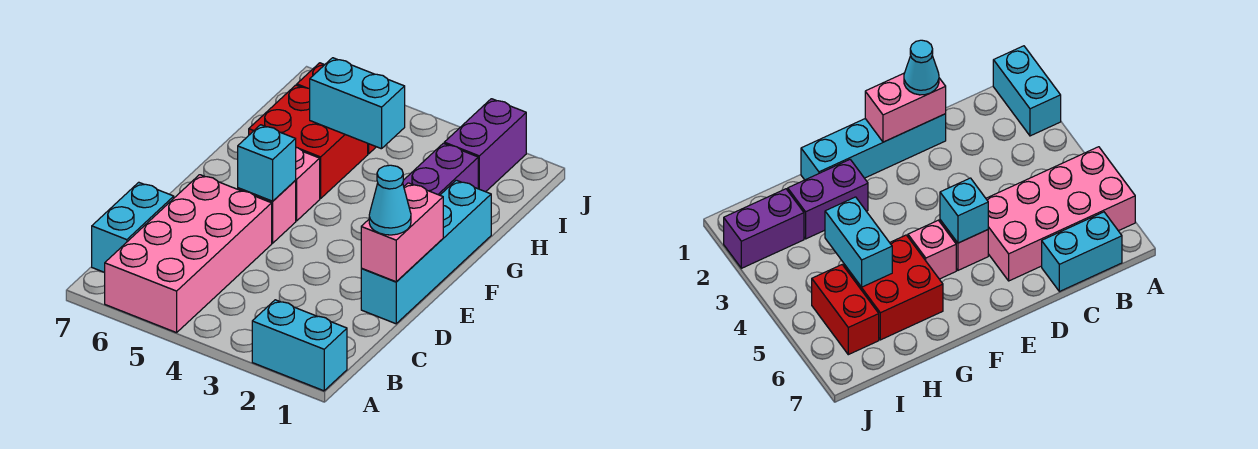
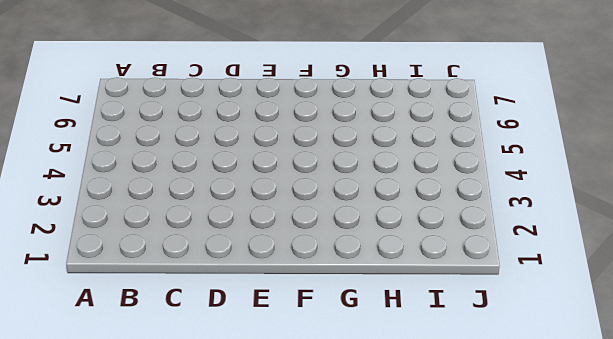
none -> cyan brick A1:A2 level 1
none -> pink brick A5:D6 level 1
none -> cyan brick B7:C7 level 1

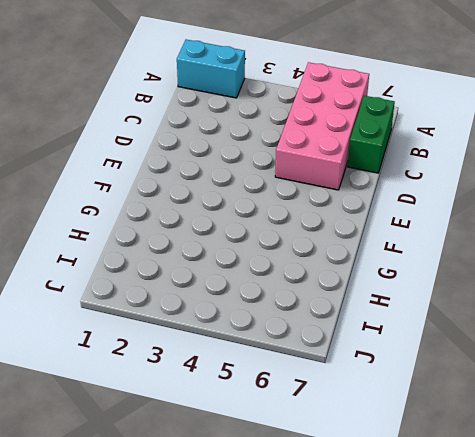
green brick B7:C7 level 1 -> cyan brick B7:C7 level 1
none -> cyan brick D1:G1 level 1
none -> pink brick E5 level 1
none -> pink brick F5 level 1

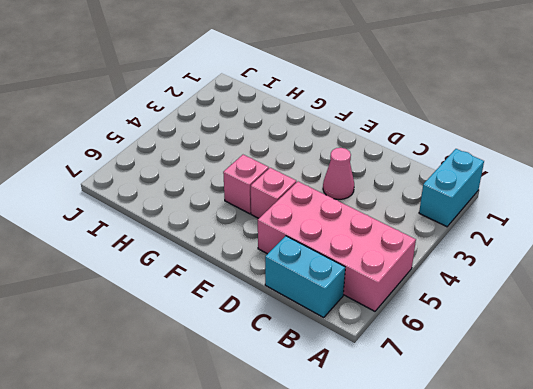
pink cone D3 level 1 -> none
none -> cyan brick D1:G1 level 1
none -> purple brick G2:H2 level 1
none -> red brick G5:H6 level 1

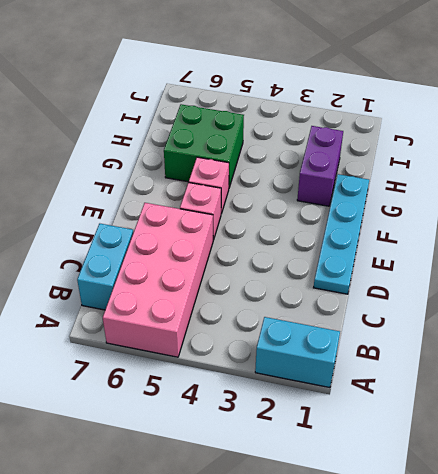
cyan plate D1:G1 level 1 -> cyan brick D1:G1 level 1
green brick G5:H6 level 1 -> red brick G5:H6 level 1
none -> purple brick I2:J2 level 1
none -> red brick I5:I6 level 1
none -> pink brick D1:E1 level 2

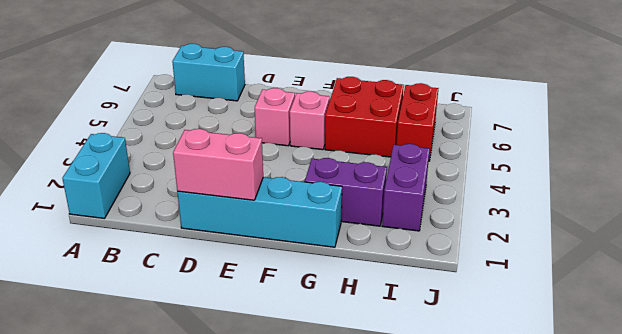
purple brick I2:I3 level 1 -> purple brick I2:J2 level 1
none -> pink brick A5:D6 level 1
none -> cyan brick E5 level 2
none -> cyan brick H4:H5 level 2

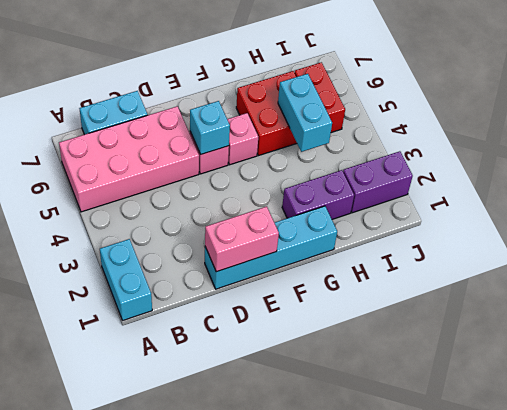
none -> cyan cone D1 level 3

